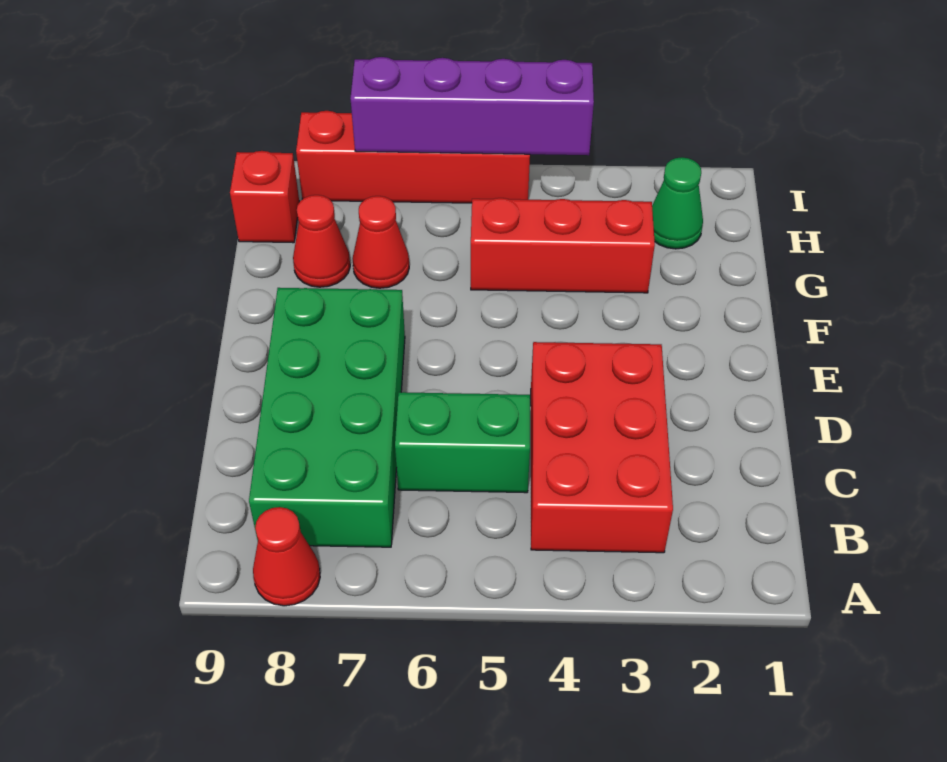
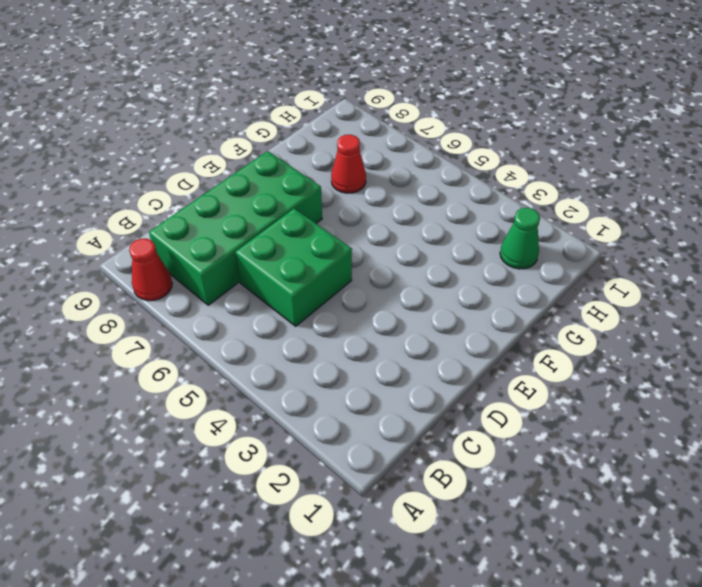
green brick C5:D6 level 1 -> green brick C5:C6 level 1
none -> red brick B3:D4 level 1
none -> red brick G3:G5 level 1

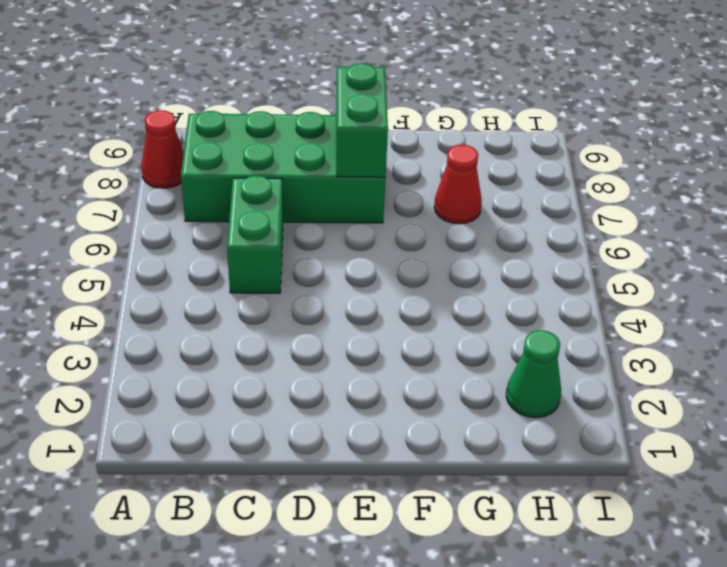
green brick E7:E8 level 2 -> none
none -> red brick B3:D4 level 1
none -> red brick G3:G5 level 1

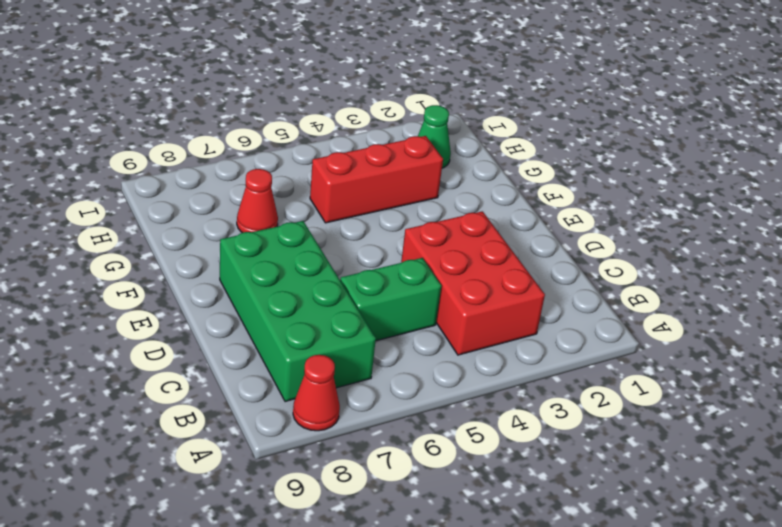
none -> red cone G8 level 1
none -> red brick H9 level 1

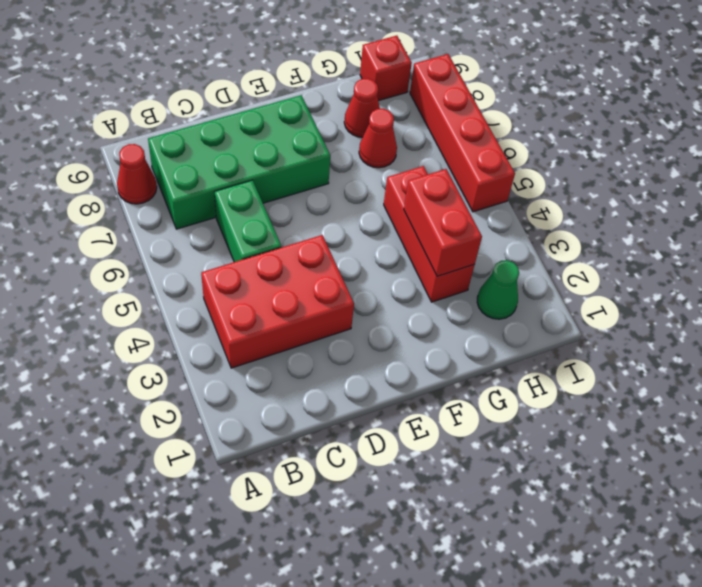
red brick G3:G4 level 2 -> none
none -> purple brick I4:I7 level 2

